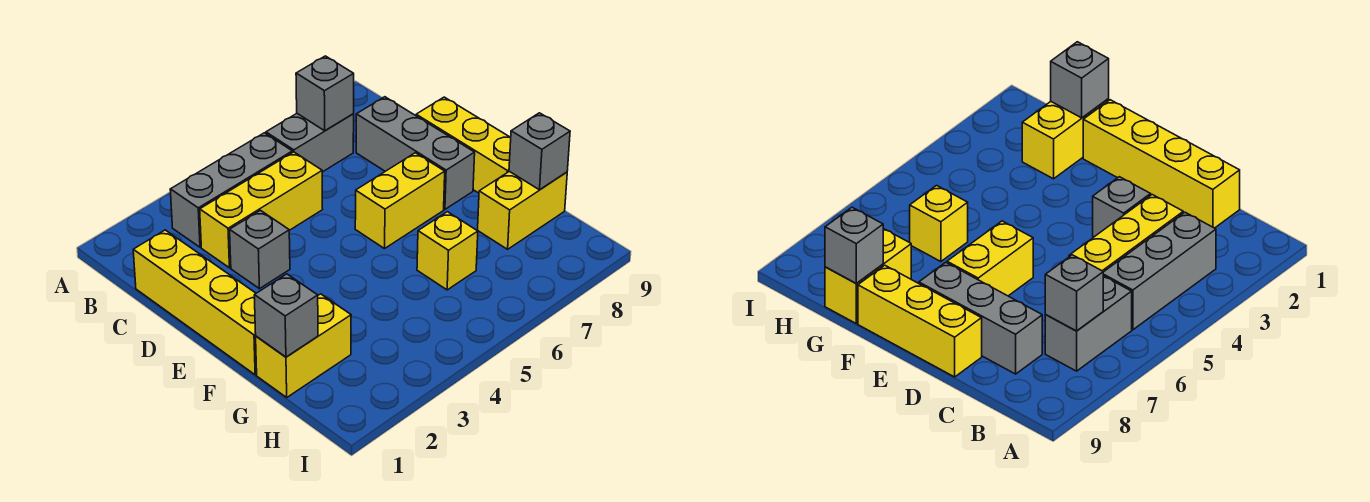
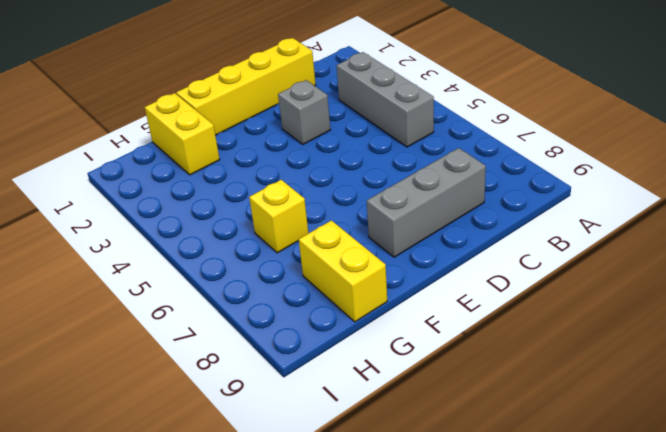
none -> grey brick B6:B7 level 1
none -> yellow brick C3:C5 level 1
none -> yellow brick D9:F9 level 1

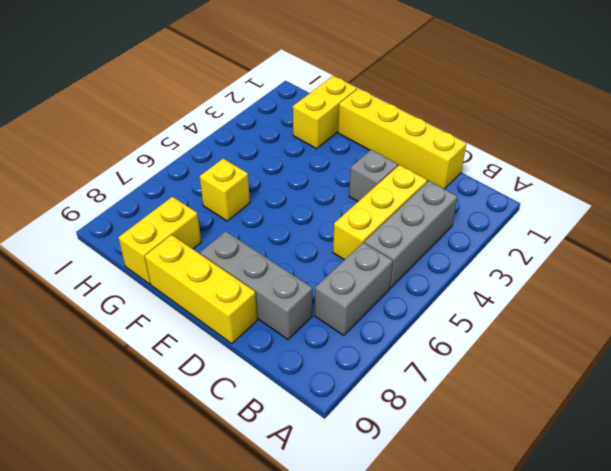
none -> yellow brick E6:E7 level 1
none -> grey brick B7 level 2
none -> grey brick G1 level 2

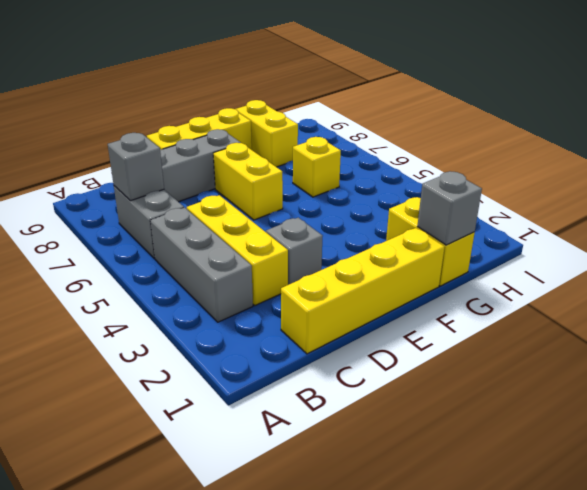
none -> grey brick G9 level 2

